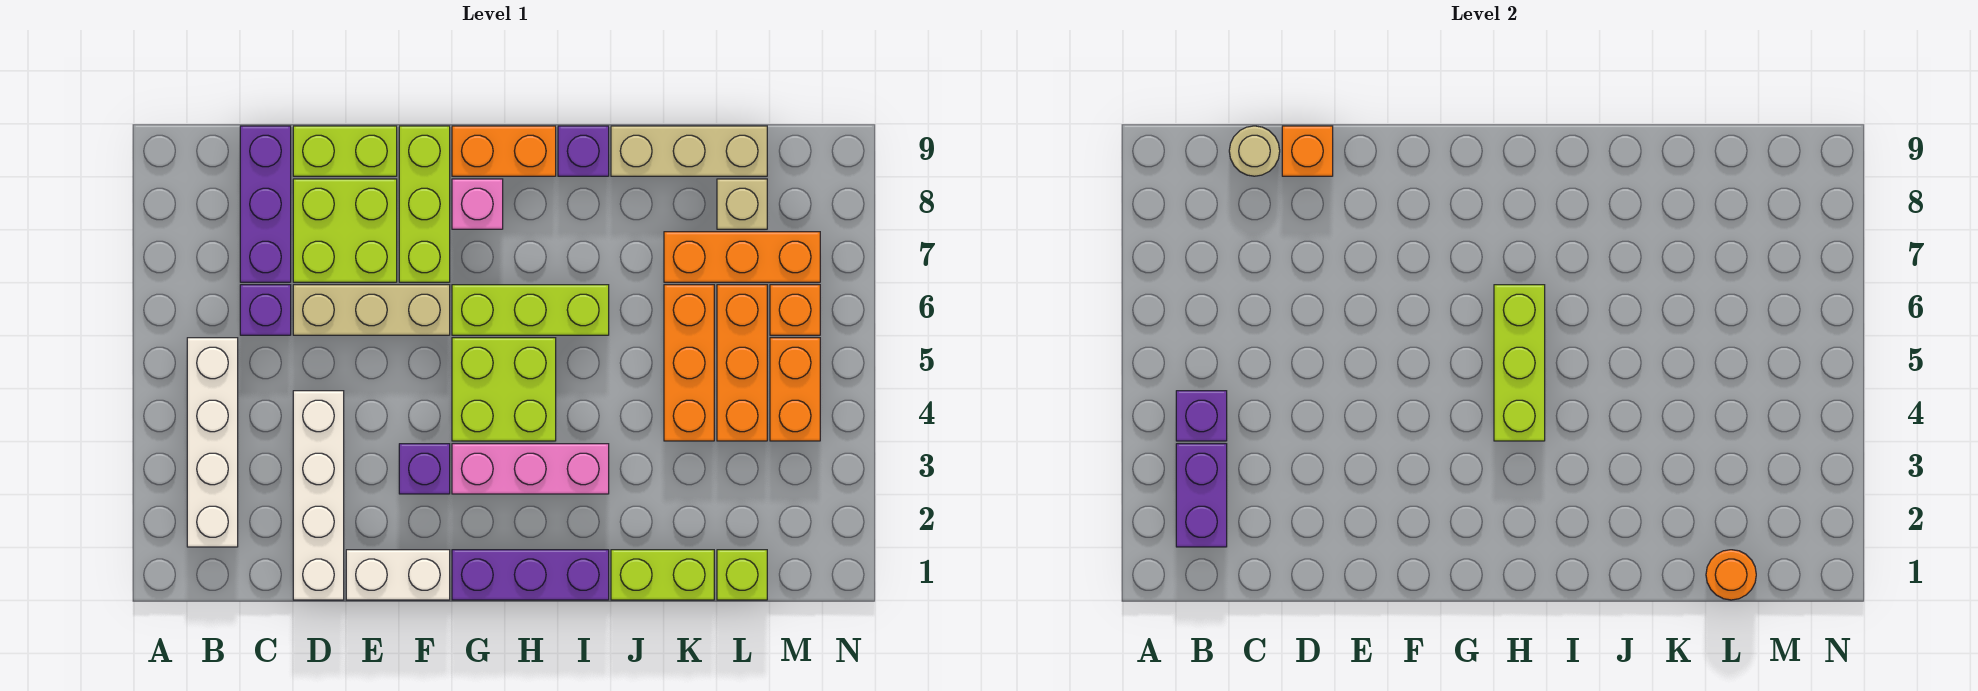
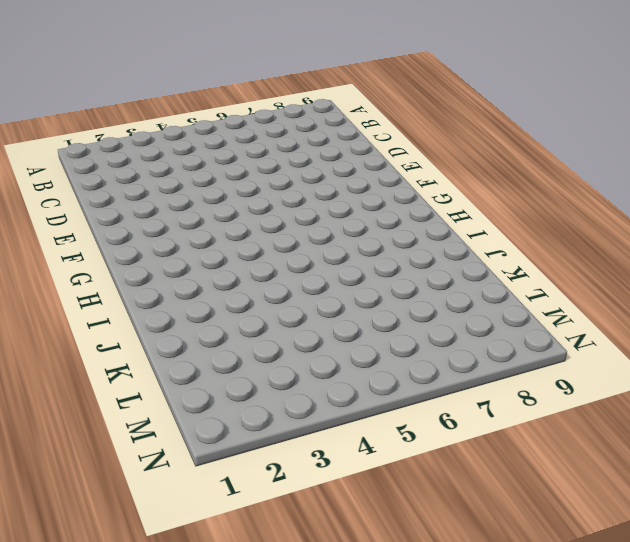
none -> white brick B2:B5 level 1
none -> purple brick C6 level 1
none -> purple brick C7:C9 level 1
none -> white brick D1:D4 level 1

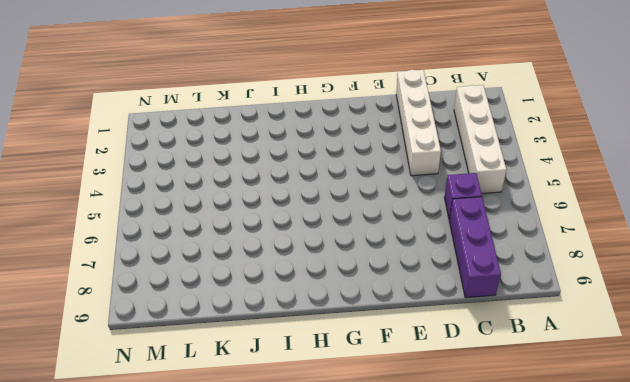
none -> tan brick D6:F6 level 1
none -> lime brick D7:E8 level 1
none -> lime brick D9:E9 level 1
none -> white brick E1:F1 level 1

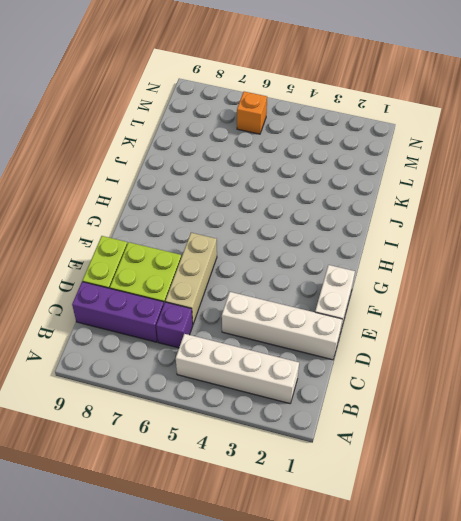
none -> purple brick F3 level 1
none -> lime brick F7:F9 level 1
none -> purple brick G1:I1 level 1
none -> pink brick G3:I3 level 1

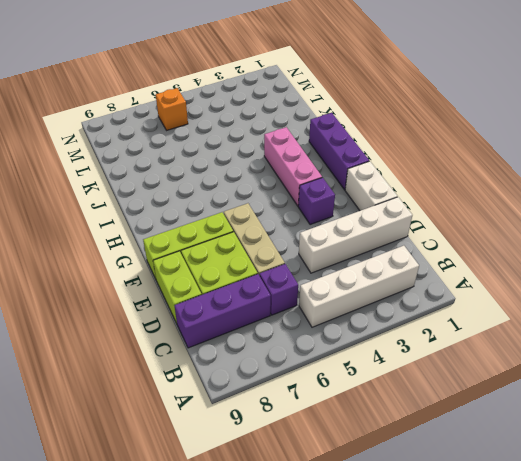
none -> lime brick G4:H5 level 1
none -> lime brick G6:I6 level 1
none -> pink brick G8 level 1
none -> orange brick G9:H9 level 1

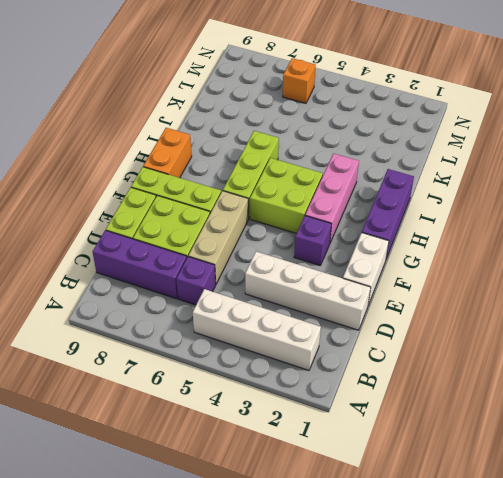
none -> pink brick G8 level 1
none -> purple brick I9 level 1
none -> lime brick J1:K1 level 1
none -> tan brick J9:L9 level 1

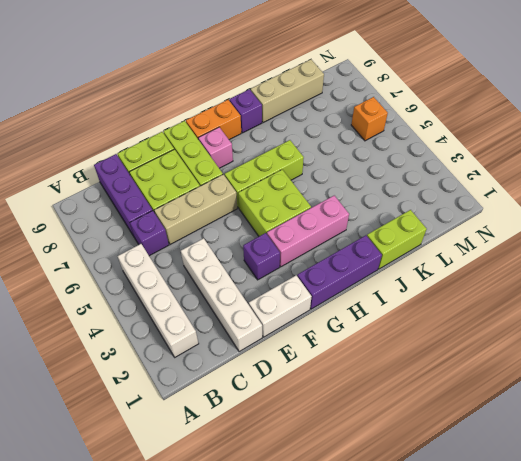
none -> orange brick K4:K6 level 1
none -> orange brick K7:M7 level 1
none -> lime brick L1 level 1
none -> orange brick L4:L6 level 1

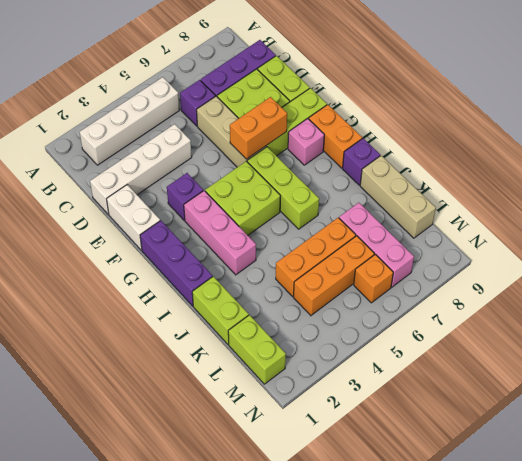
orange brick F6:F7 level 2 -> orange brick M4:M5 level 1
pink brick K7:M7 level 1 -> orange brick K7:M7 level 1
lime brick L1:M1 level 1 -> lime brick L1 level 1
none -> tan brick L8 level 1
none -> purple brick B2:B3 level 2
none -> purple brick B4 level 2
none -> tan round brick C9 level 2

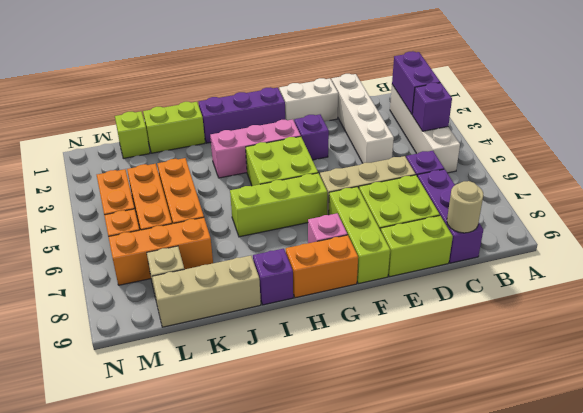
none -> orange brick D9 level 2
none -> lime brick H4:H6 level 2
none -> orange round brick L1 level 2

